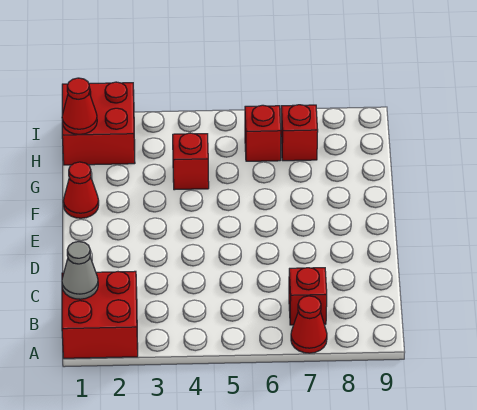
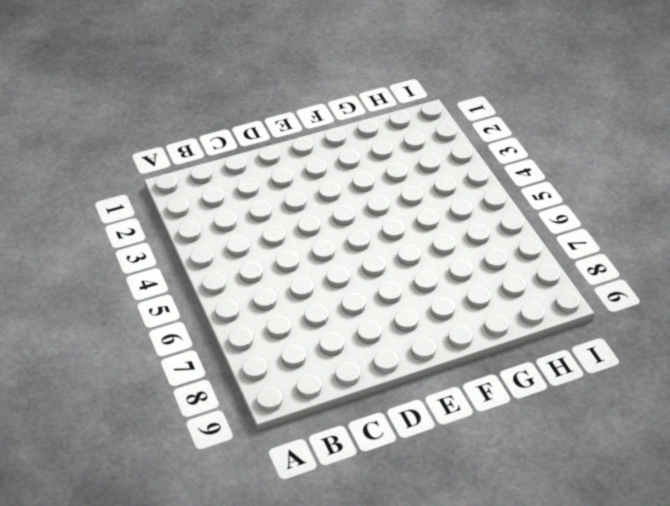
none -> red brick A1:B2 level 1
none -> red cone A7 level 1

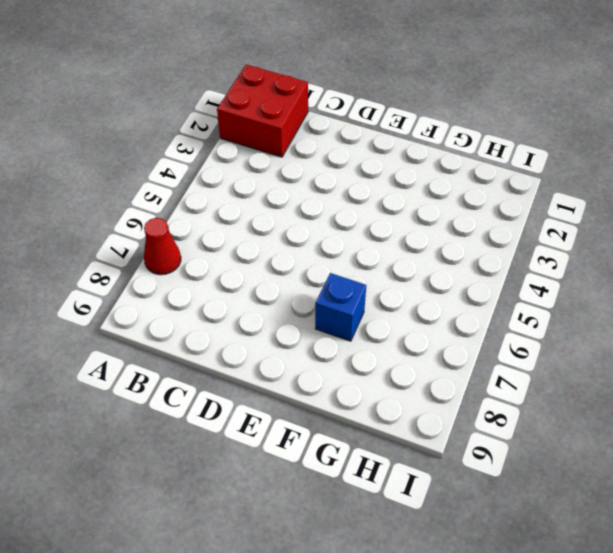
blue brick F7 level 1 -> none
none -> red brick B7 level 1
none -> red cone F1 level 1

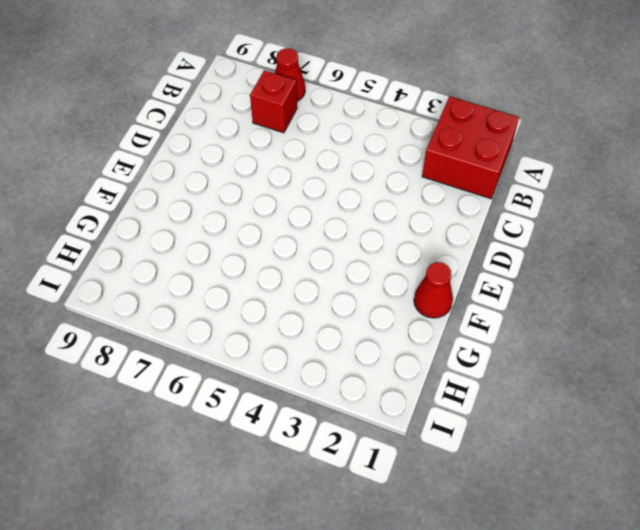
none -> red brick G4 level 1
none -> red brick H1:I2 level 1

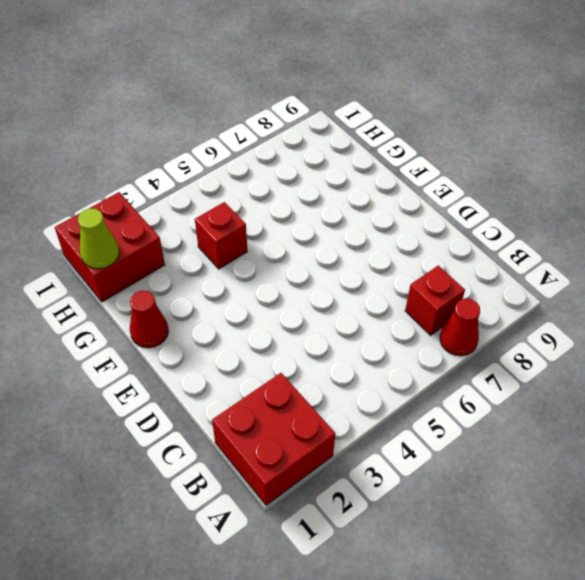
lime cone H1 level 2 -> red cone H1 level 2
none -> red brick H6 level 1
none -> red brick H7 level 1

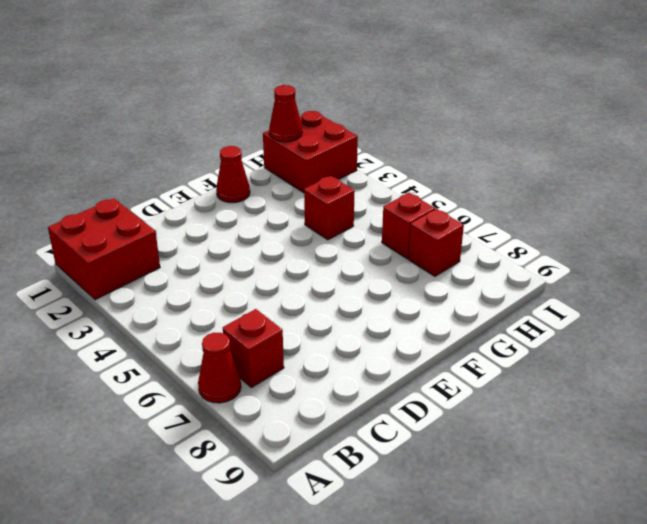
none -> grey cone B1 level 2

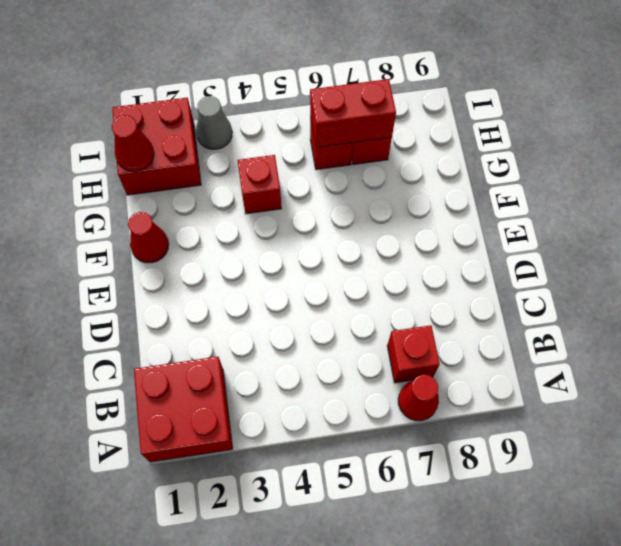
red brick H6:H7 level 2 -> none
grey cone I3 level 1 -> grey cone B1 level 2

